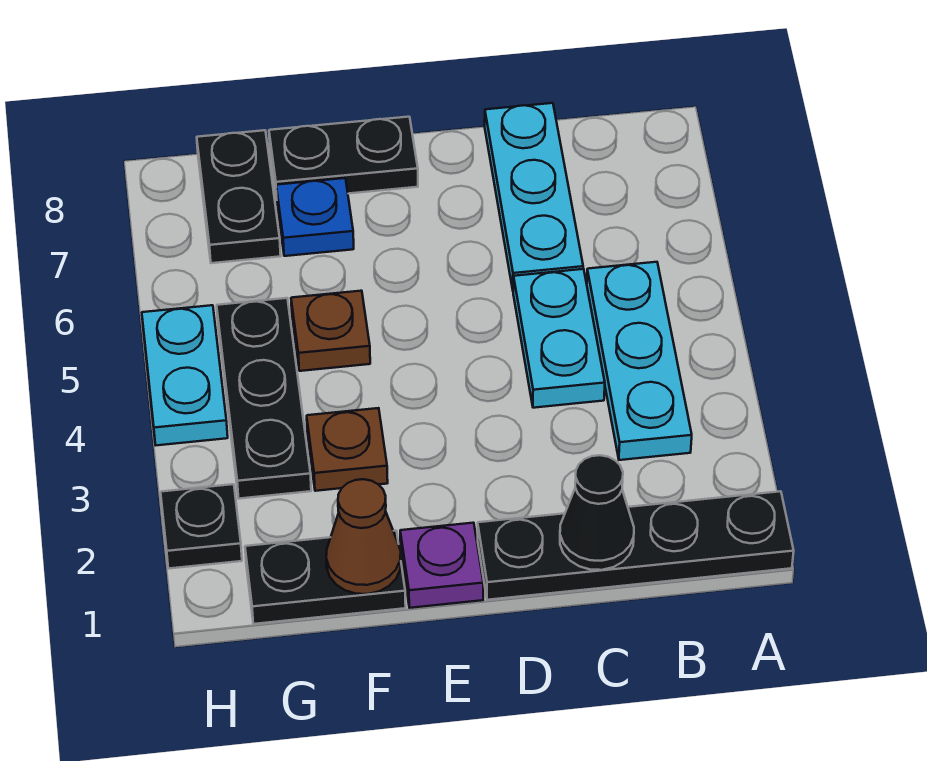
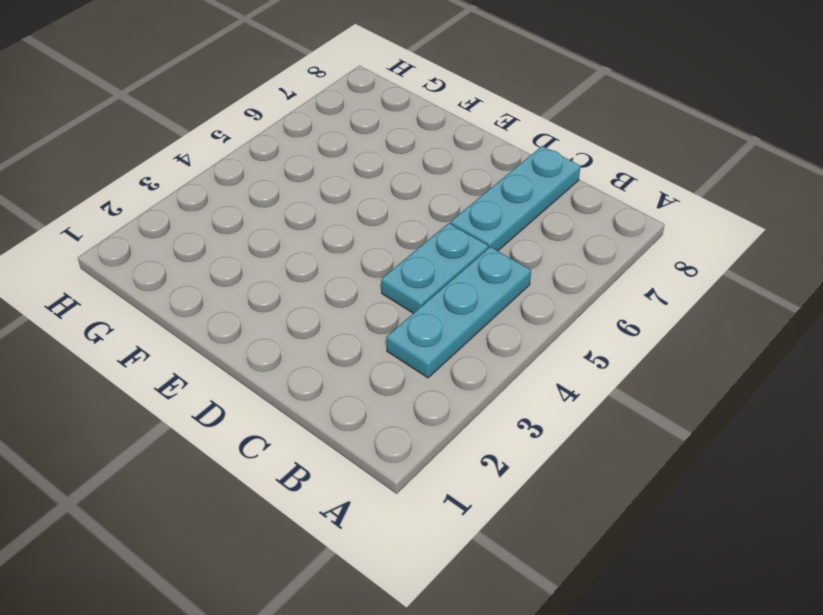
none -> black plate A1:D1 level 1
none -> purple plate E1 level 1
none -> black plate E8:F8 level 1

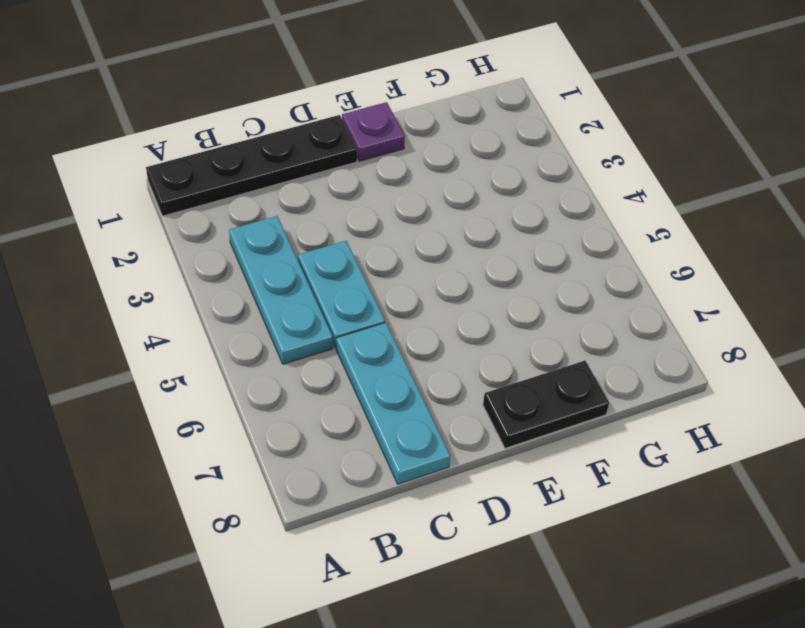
none -> black plate F1:G1 level 1
none -> brown plate F3 level 1
none -> brown plate F5 level 1

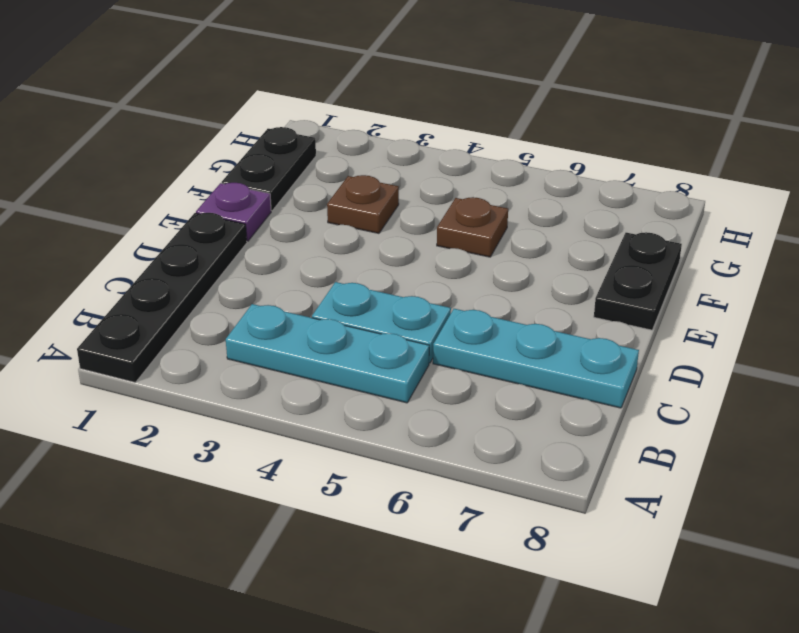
none -> blue plate F7 level 1
none -> black plate G3:G5 level 1
none -> black plate G7:G8 level 1

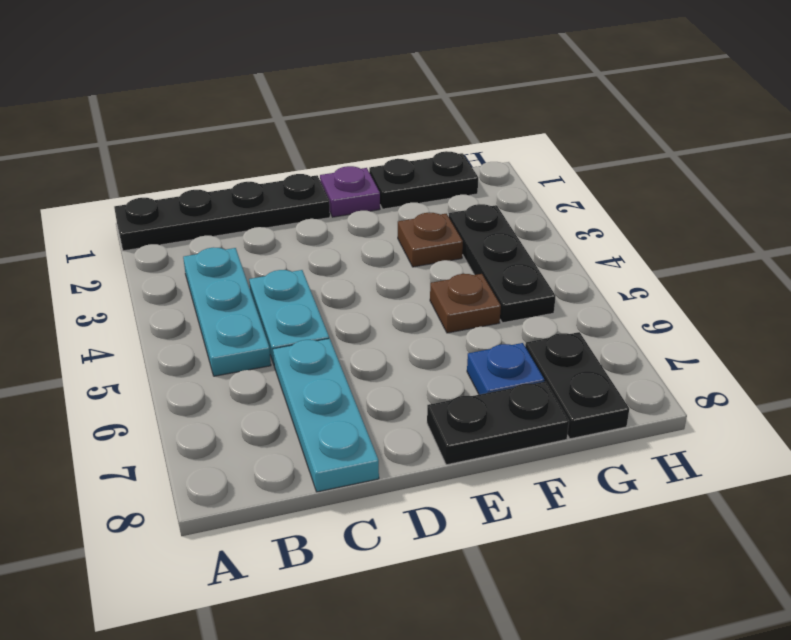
none -> black plate H2 level 1
none -> cyan plate H4:H5 level 1
none -> black cone C1 level 2

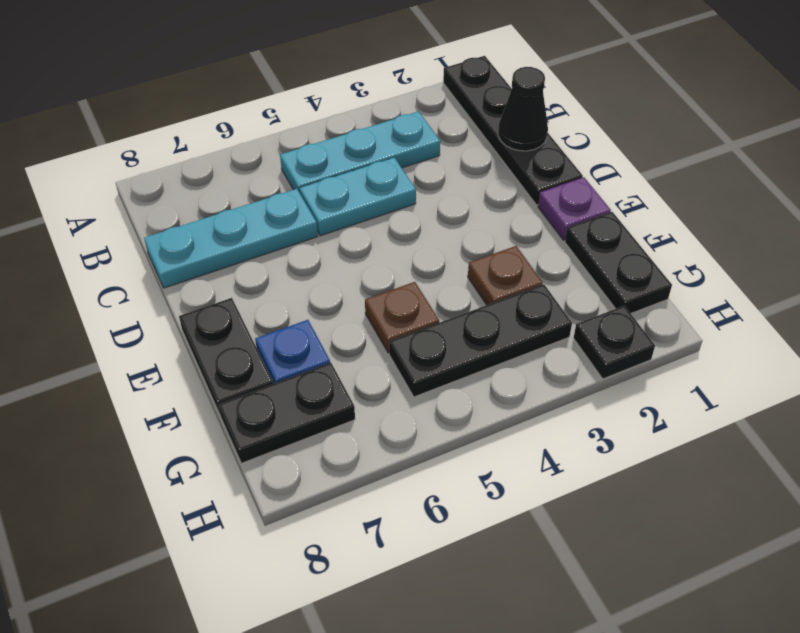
none -> cyan plate H4:H5 level 1
none -> brown cone F1 level 2

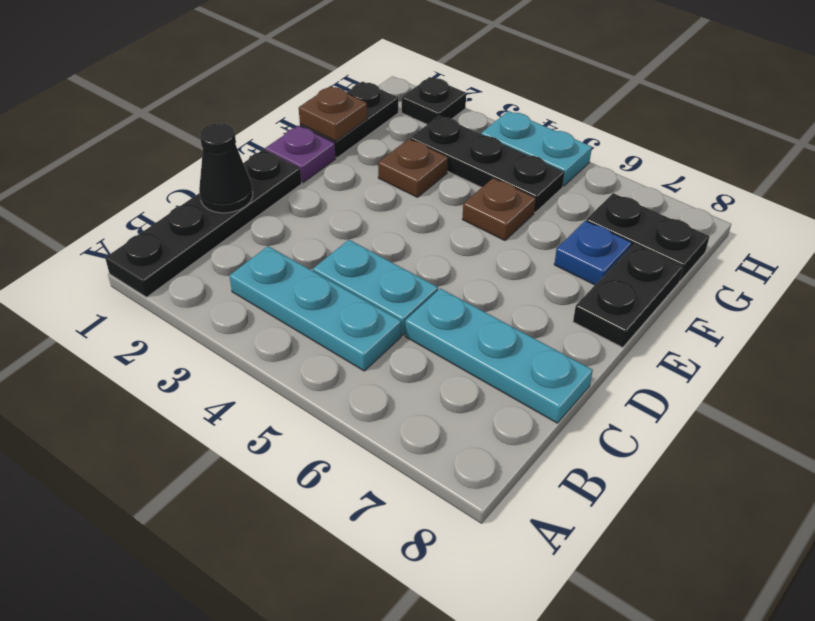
brown plate F1 level 2 -> brown cone F1 level 2

